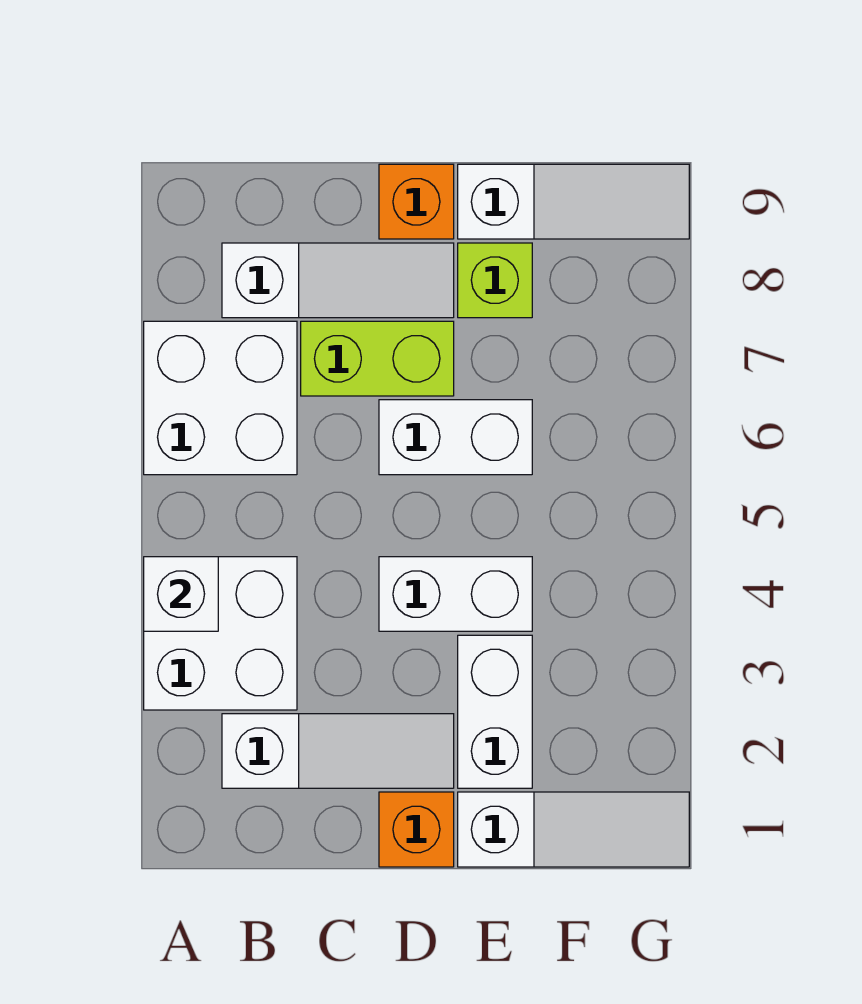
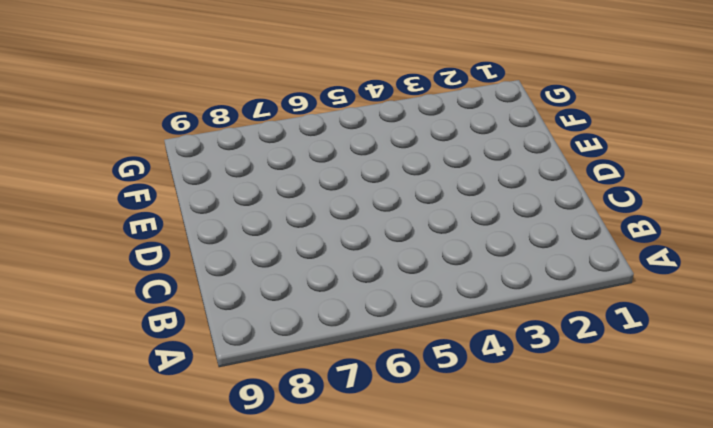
none -> white brick A3:B4 level 1
none -> white brick A6:B7 level 1
none -> white slope B2:D2 level 1 top B

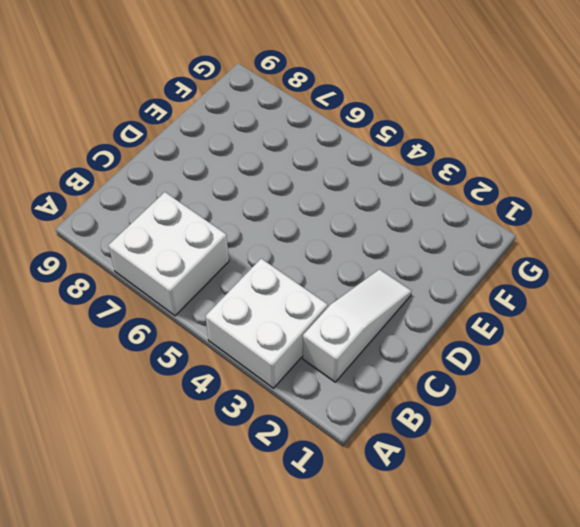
none -> white slope B8:D8 level 1 top B
none -> lime brick C7:D7 level 1
none -> orange brick D1 level 1

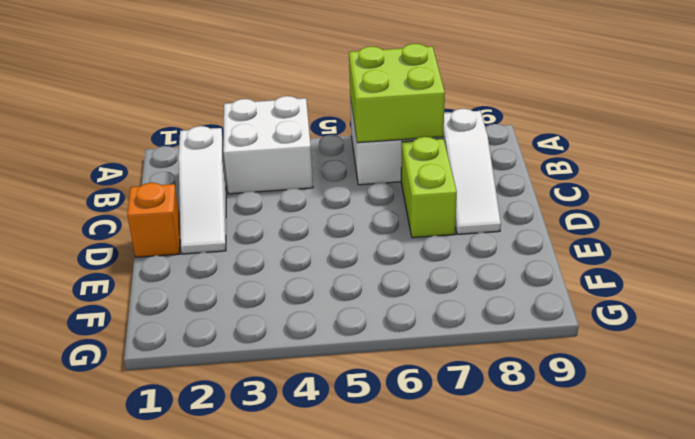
lime brick A6:B7 level 2 -> none
none -> white brick D4:E4 level 1
none -> white brick D6:E6 level 1
none -> orange brick D9 level 1

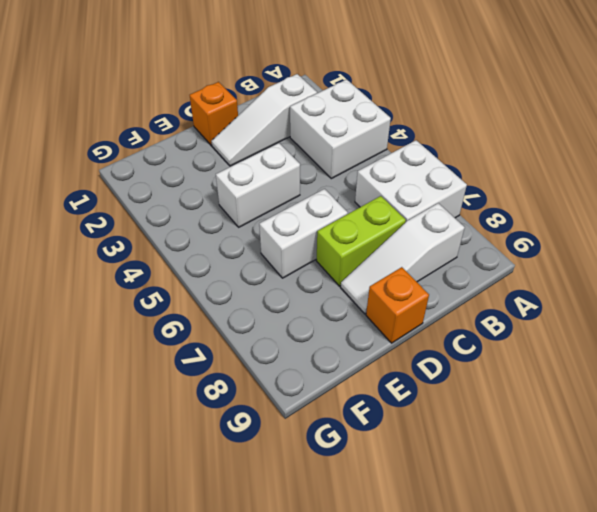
none -> white slope E1:G1 level 1 top E
none -> white brick E2:E3 level 1
none -> lime brick E8 level 1

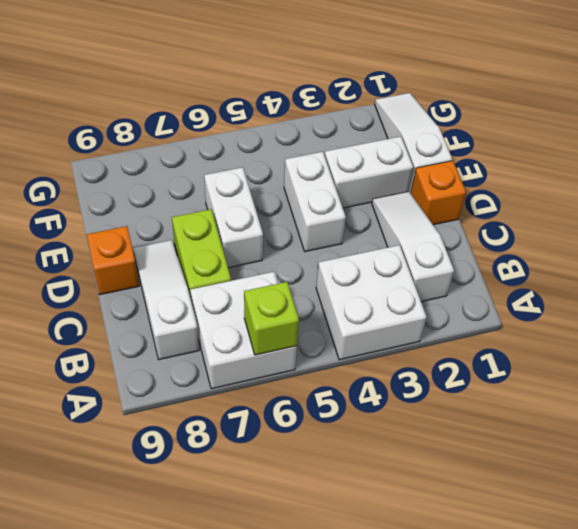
lime brick A6 level 2 -> lime brick E8 level 1
none -> white slope E9:G9 level 1 top E
none -> white brick A4 level 2

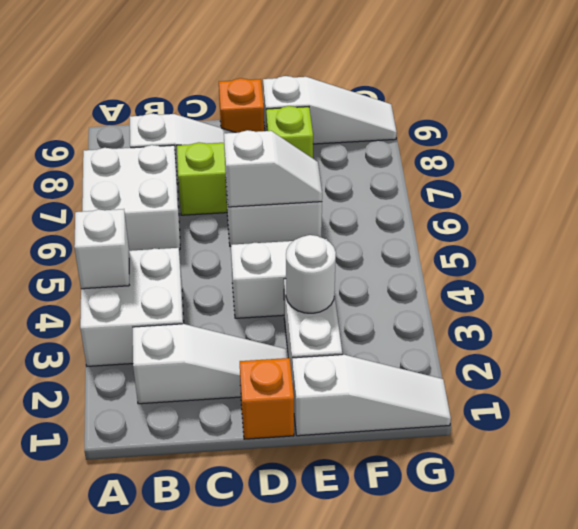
white slope D6:E6 level 2 top D -> none
white round brick E3 level 2 -> none

